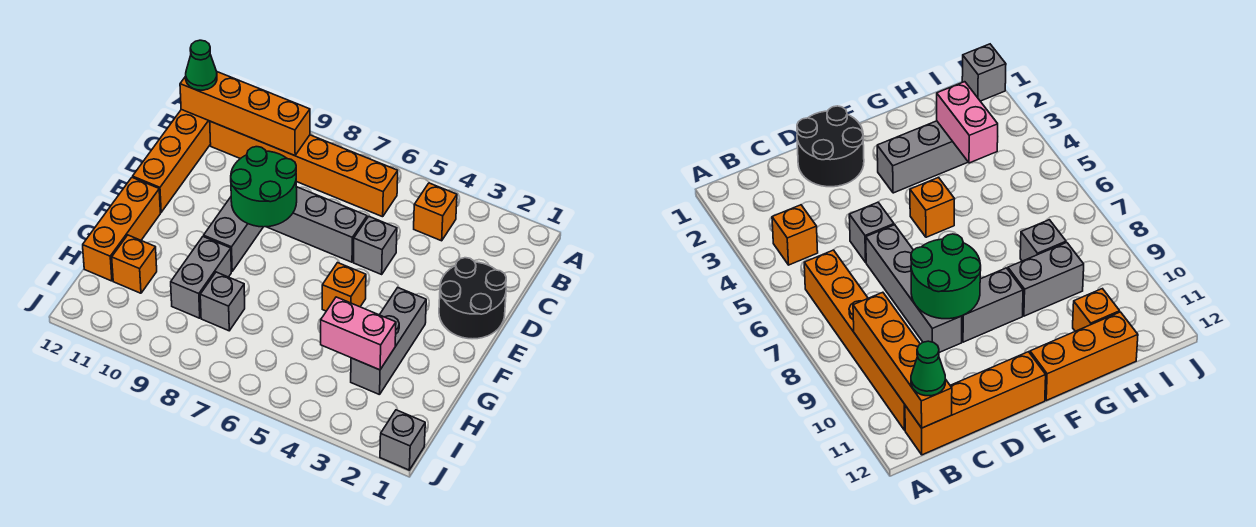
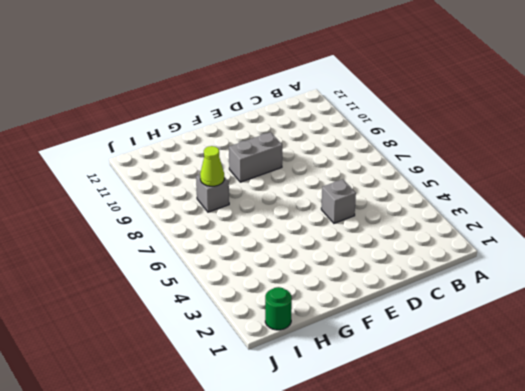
lime cone H8 level 2 -> none
green round brick I1 level 1 -> none
none -> orange brick B4 level 1
none -> orange brick B6:B11 level 1
none -> orange brick B12:E12 level 1

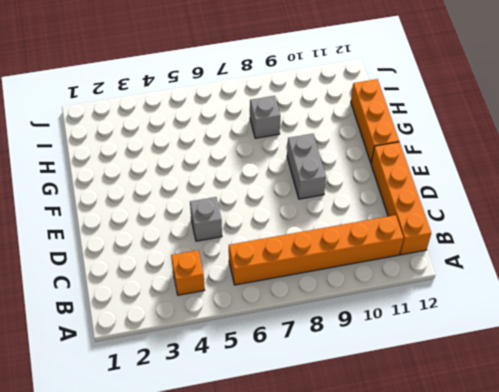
none -> black round brick D1:E2 level 1
none -> grey brick D6:D9 level 1
none -> grey brick F3:H3 level 1

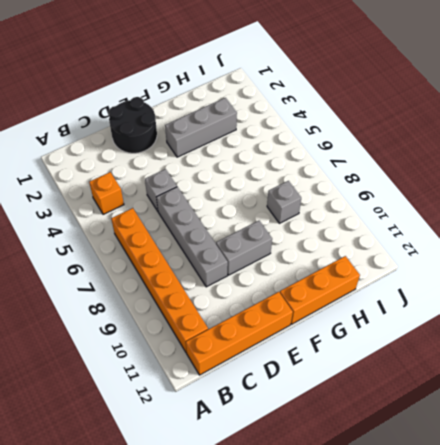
none -> orange brick F5 level 1
none -> grey brick G9:H9 level 1
none -> orange brick H11 level 1

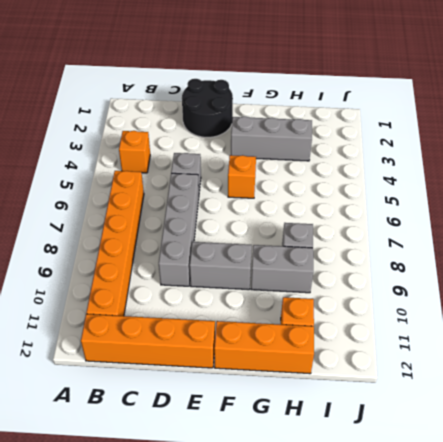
none -> grey brick J1 level 1
none -> orange brick B9:B12 level 2
none -> green round brick D8:E9 level 2

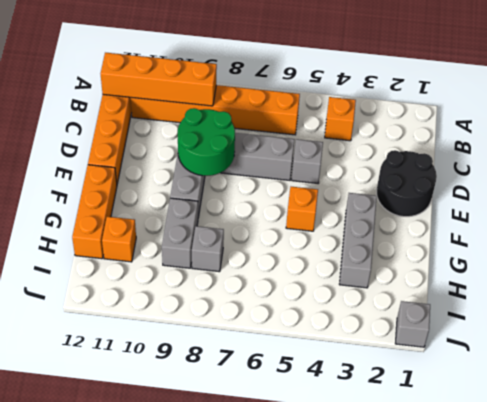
none -> pink brick H3:H4 level 2
none -> green cone B12 level 3

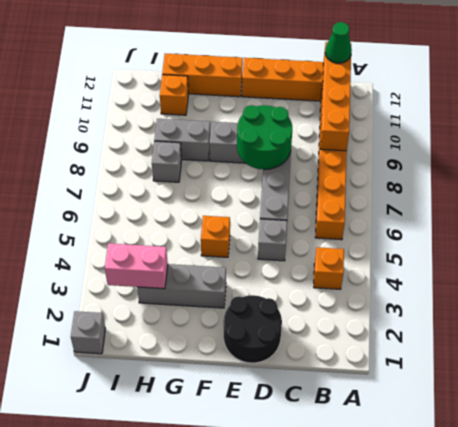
pink brick H3:I3 level 2 -> pink brick H3:H4 level 2

